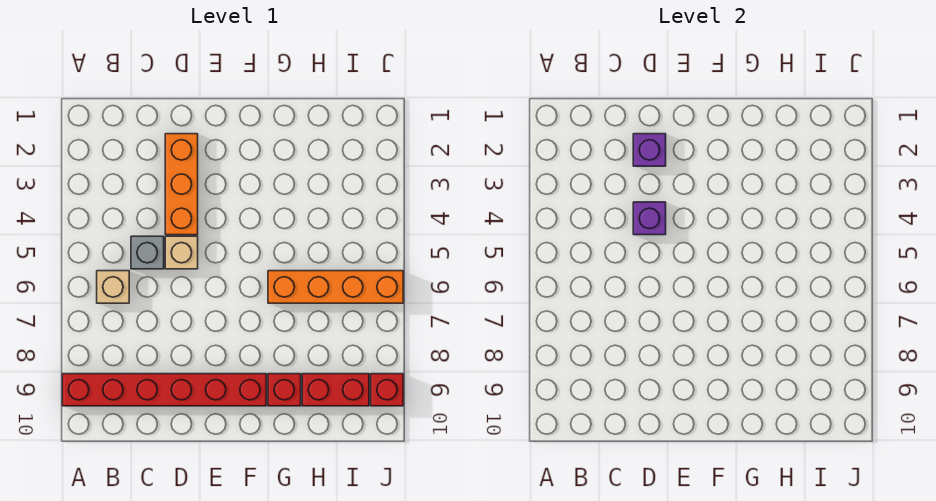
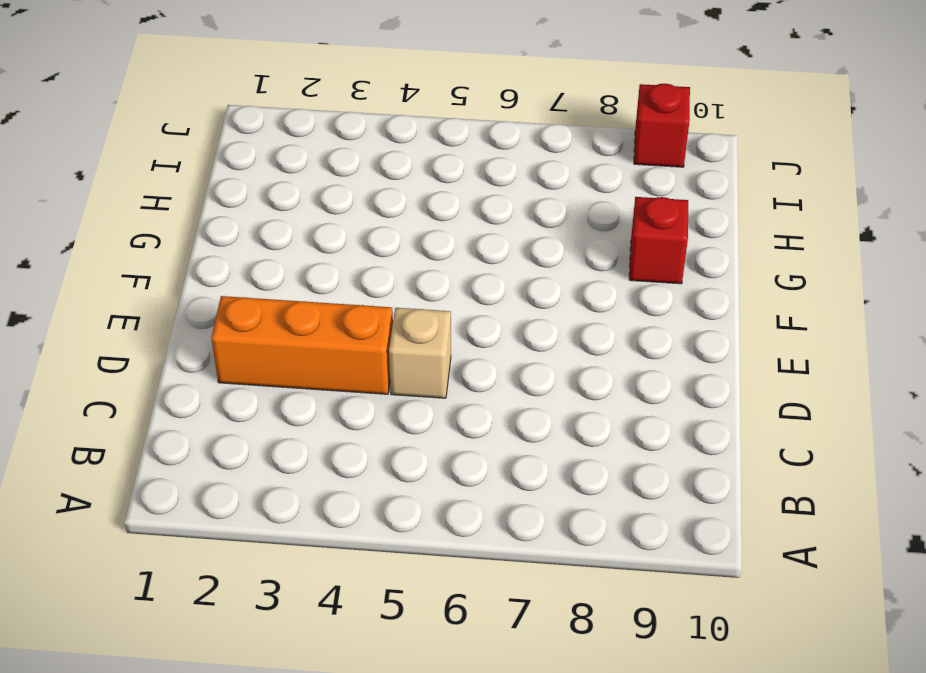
none -> red brick A9:F9 level 1
none -> tan brick B6 level 1

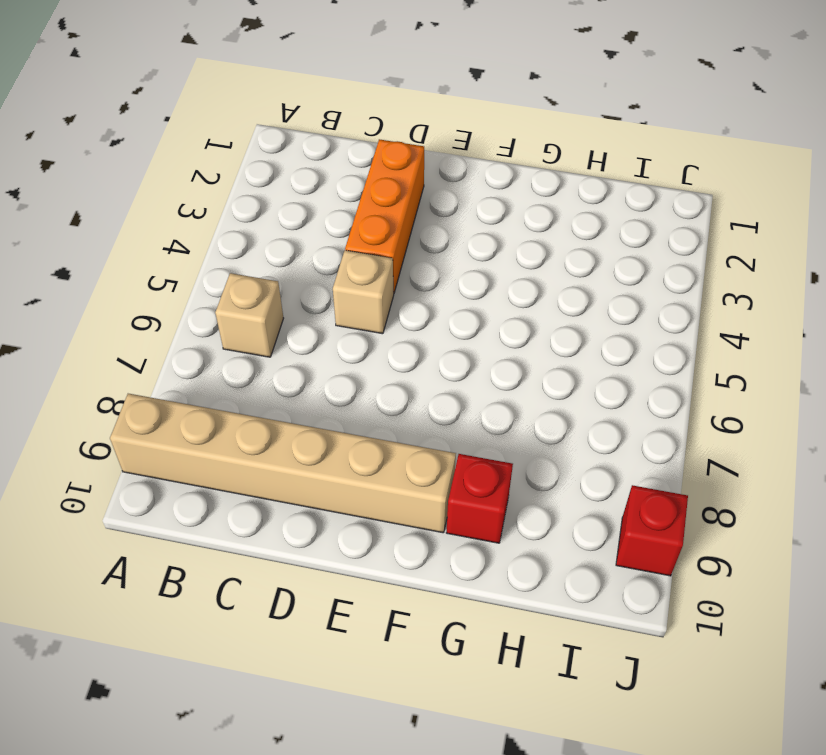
tan brick A9:F9 level 1 -> red brick A9:F9 level 1
none -> grey brick C5 level 1
none -> orange brick G6:J6 level 1

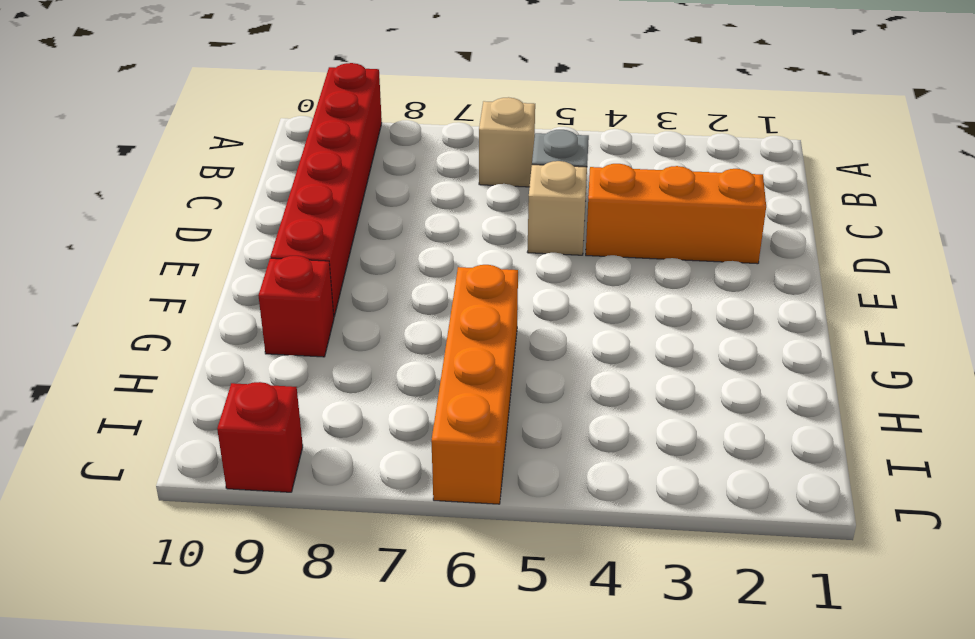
none -> red brick H9:I9 level 1
none -> purple brick D2 level 2

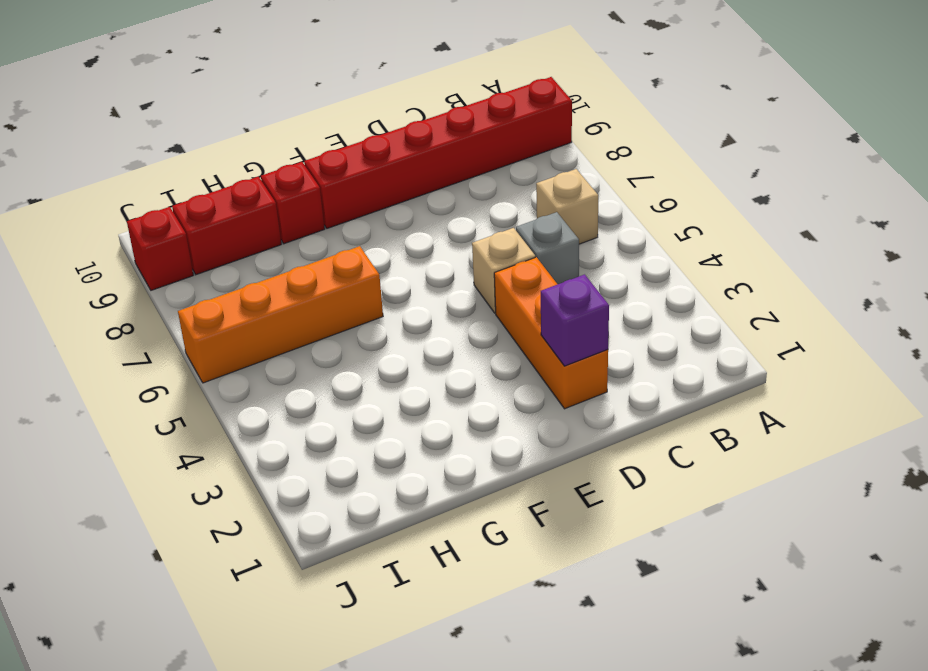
none -> purple brick D4 level 2

